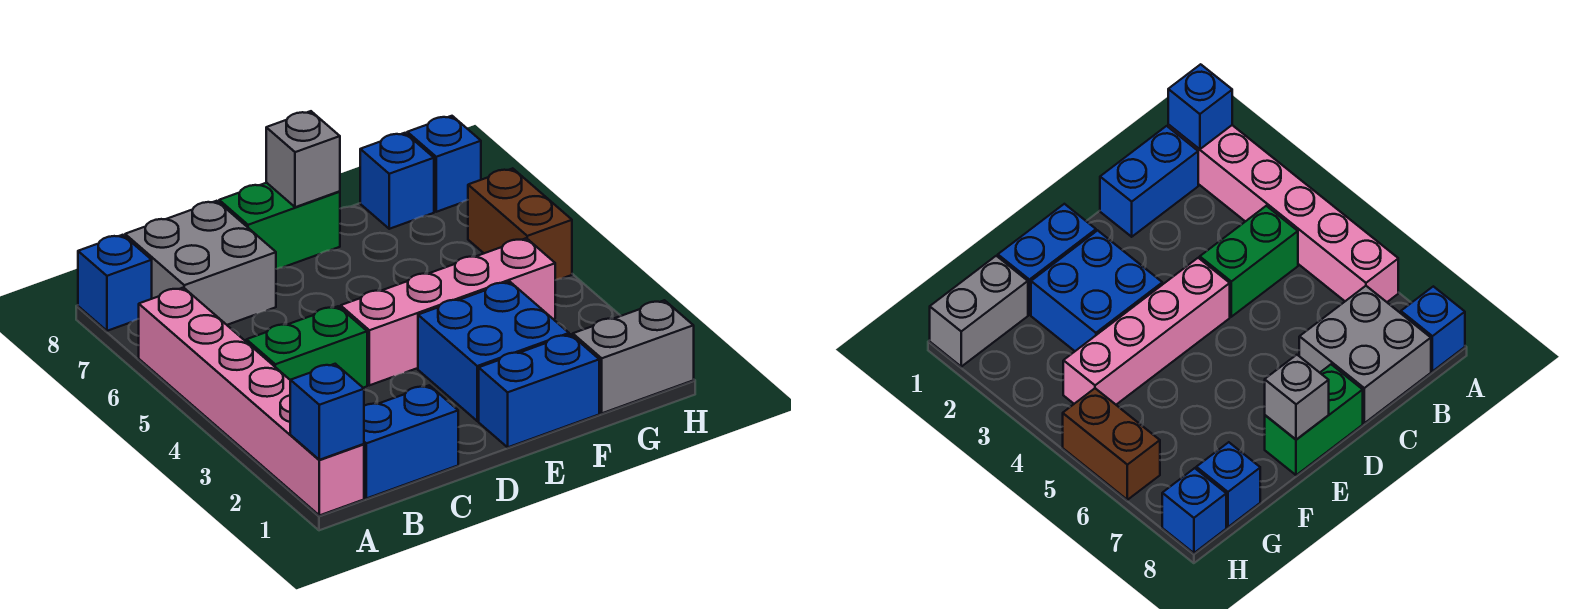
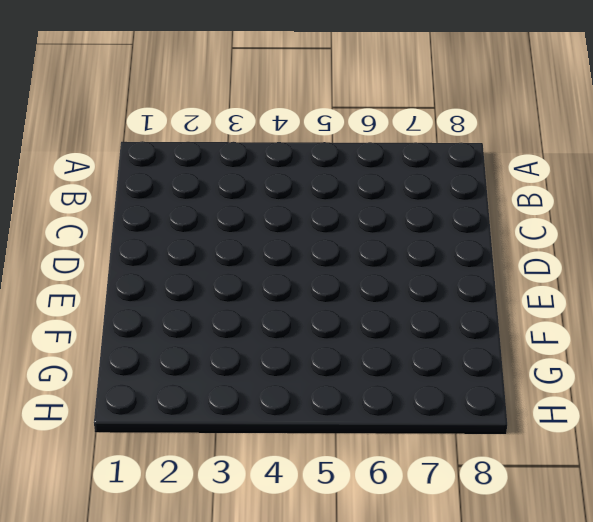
none -> pink brick A1:A6 level 1
none -> blue brick A8 level 1
none -> blue brick B1:C1 level 1

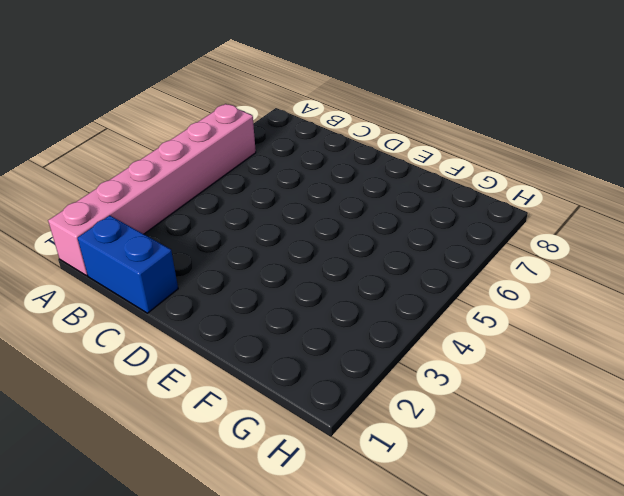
none -> blue brick A8 level 1
none -> green brick B4:C4 level 1
none -> grey brick B7:C8 level 1

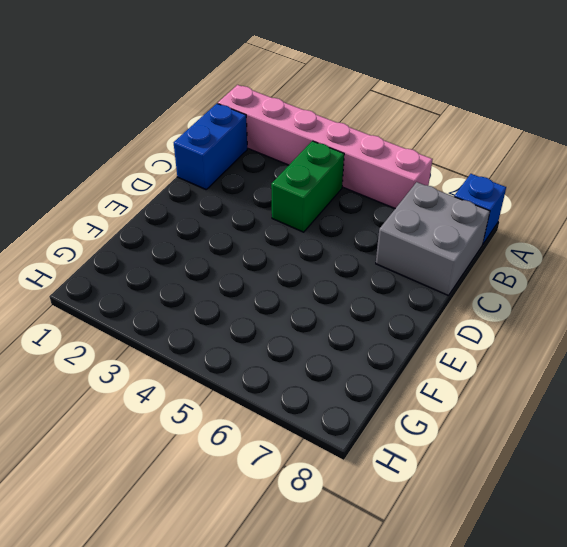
none -> pink brick D4:G4 level 1
none -> green brick D8:E8 level 1
none -> blue brick E1:F1 level 1

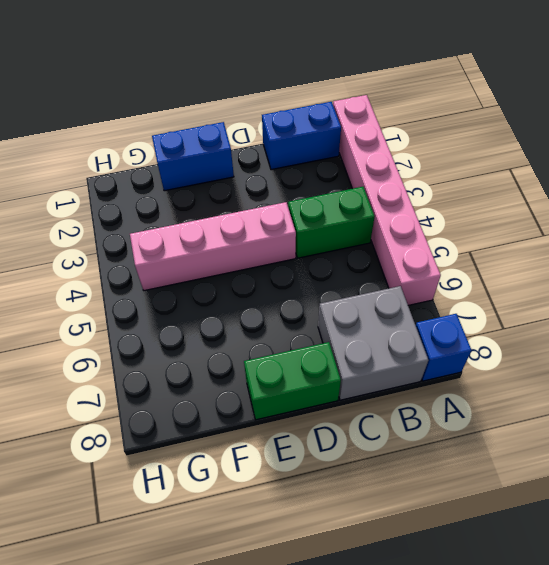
none -> blue brick E2:F3 level 1
none -> grey brick G1:H1 level 1
none -> blue brick G8 level 1

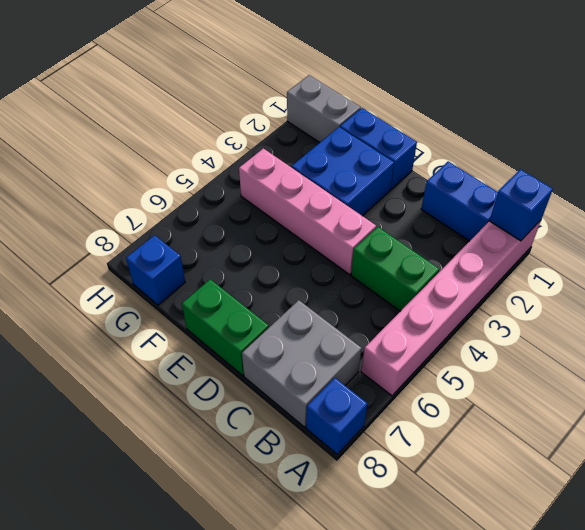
none -> brown brick H5:H6 level 1
none -> blue brick H8 level 1
none -> grey brick E8 level 2

